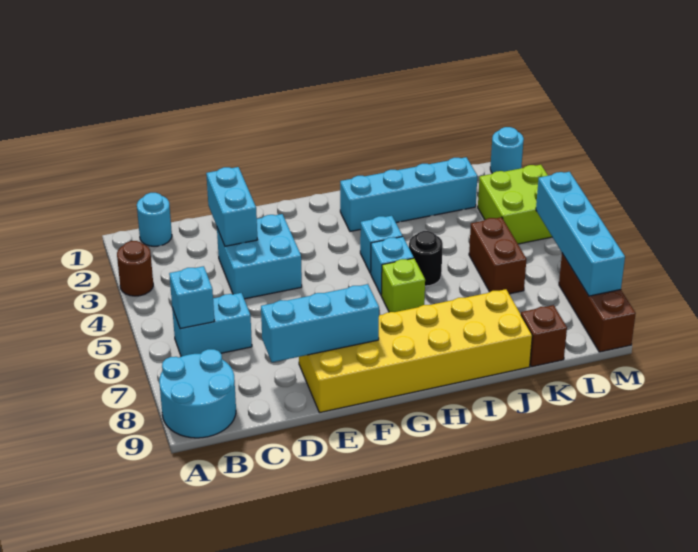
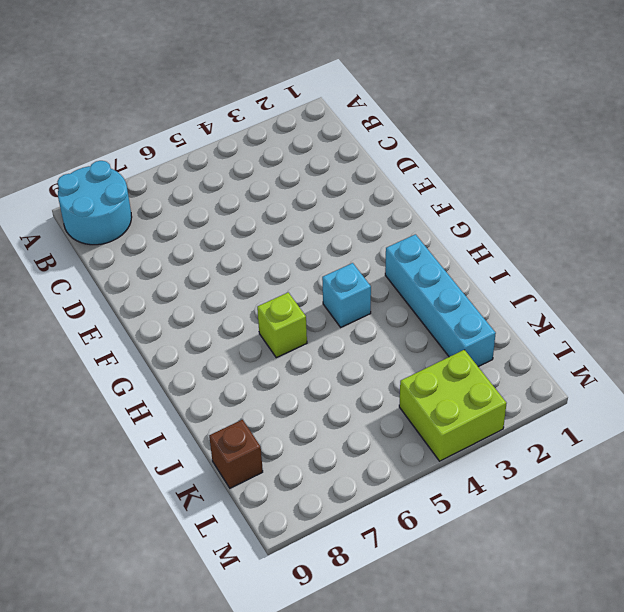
none -> brown round brick A3 level 1
none -> cyan round brick B1 level 1
none -> cyan brick B6:C6 level 1

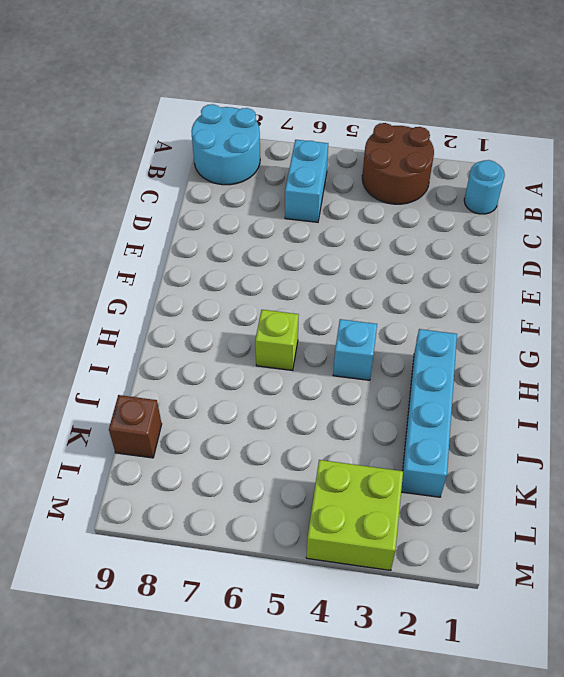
brown round brick A3:B4 level 1 -> brown round brick A3 level 1
none -> cyan brick D3:E4 level 1
none -> yellow brick E8:J9 level 1
none -> cyan brick H5 level 1

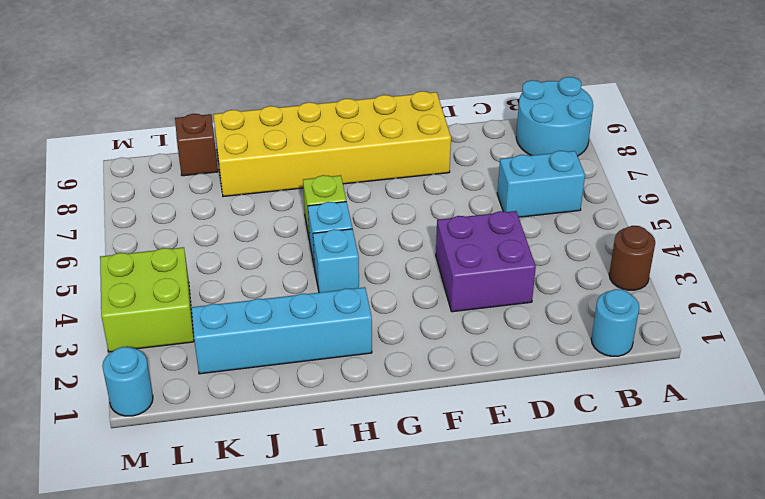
purple brick D3:E4 level 1 -> cyan brick D3:E4 level 1
none -> black round brick I5 level 1
none -> brown brick K5:K6 level 1
none -> brown brick M7:M9 level 1

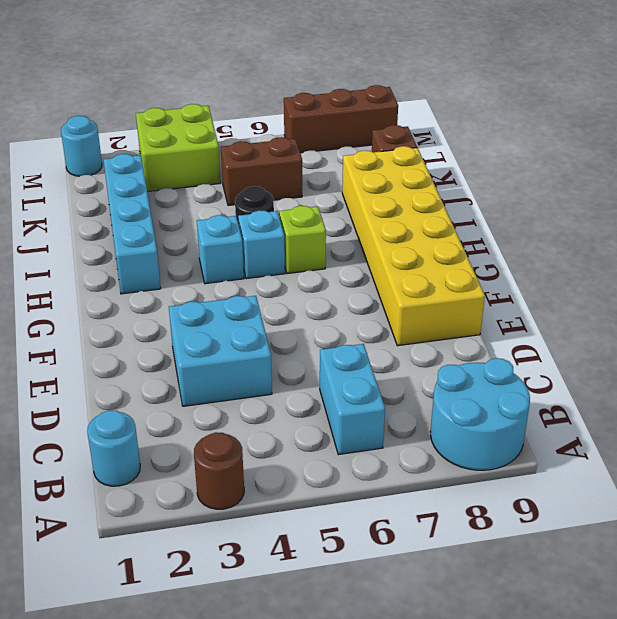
none -> cyan brick B6 level 2
none -> cyan brick D2:D3 level 2
none -> cyan brick D8:F8 level 2

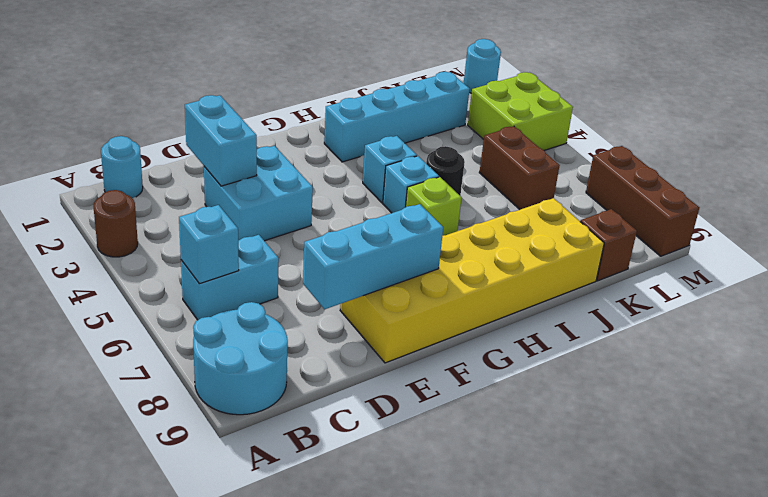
none -> cyan brick M5:M8 level 2

